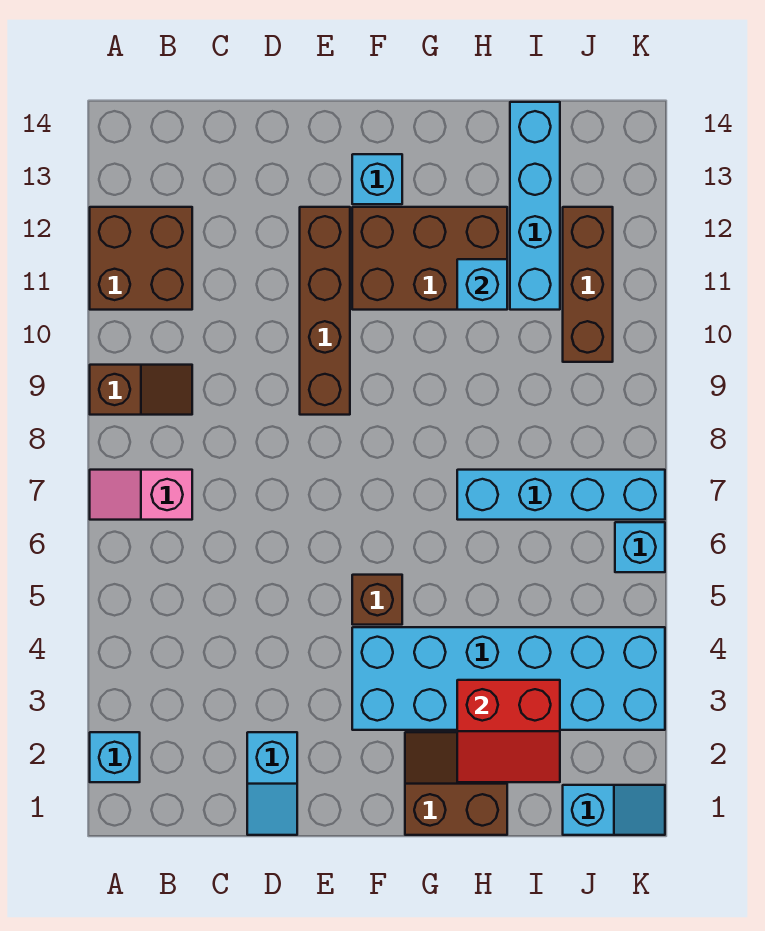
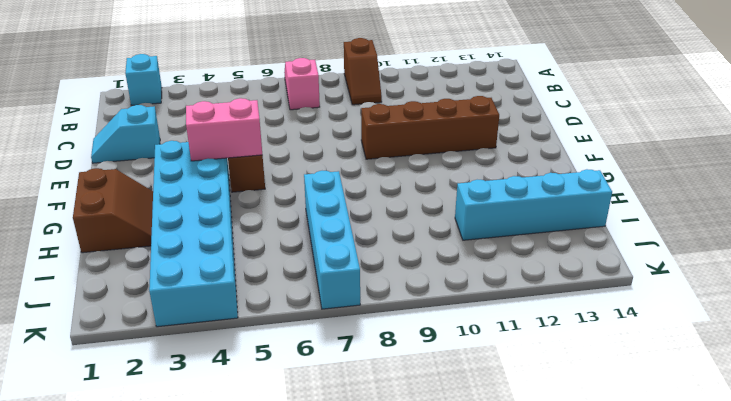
pink brick F4:F5 level 2 -> none
none -> brown brick A11:B12 level 1
none -> brown brick F11:H12 level 1
none -> cyan brick F13 level 1

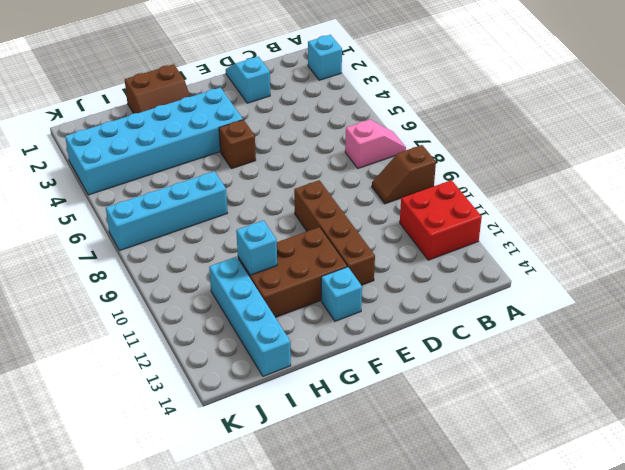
red brick A11:B12 level 1 -> brown brick A11:B12 level 1
none -> cyan slope J1:K1 level 1 top J
none -> brown brick J10:J12 level 1
none -> cyan brick K6 level 1

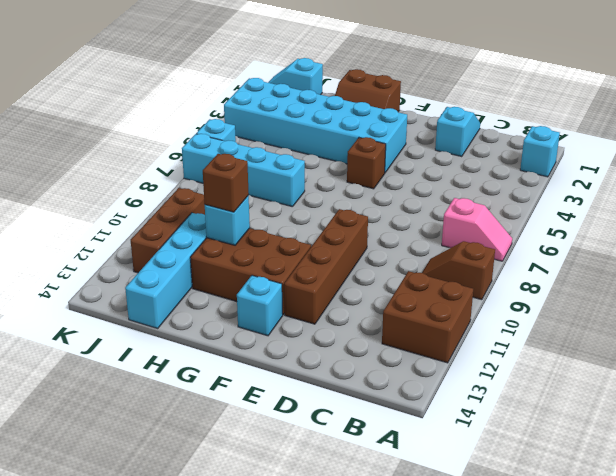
brown brick H11 level 3 -> none
none -> red slope H2:I3 level 2 top 3

